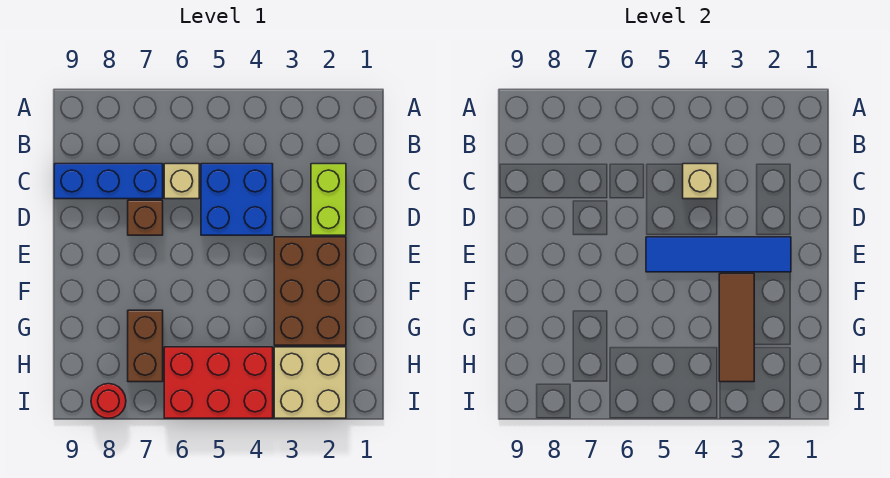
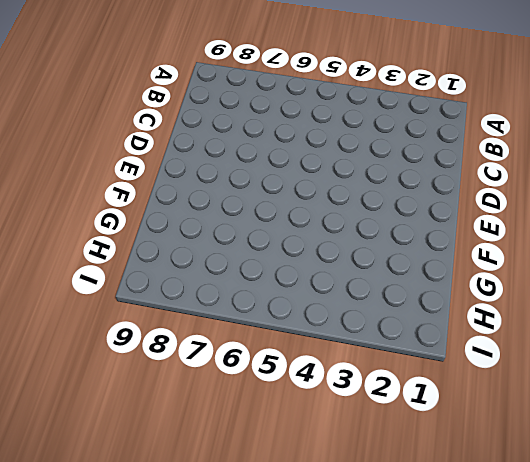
none -> lime brick C2:D2 level 1
none -> blue brick C4:D5 level 1
none -> tan brick C6 level 1

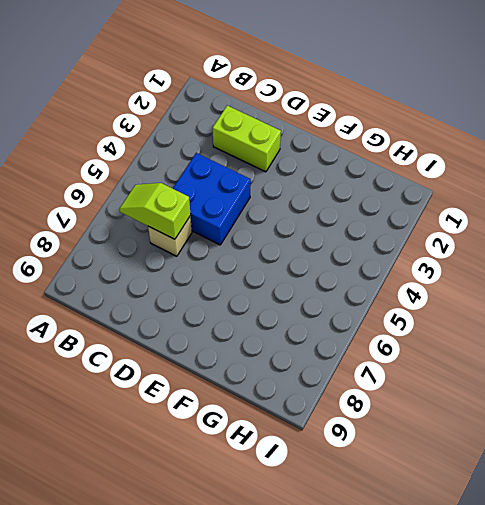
lime slope B6:C6 level 2 top C -> none
none -> blue brick C7:C9 level 1
none -> brown brick D7 level 1
none -> brown brick E2:G3 level 1

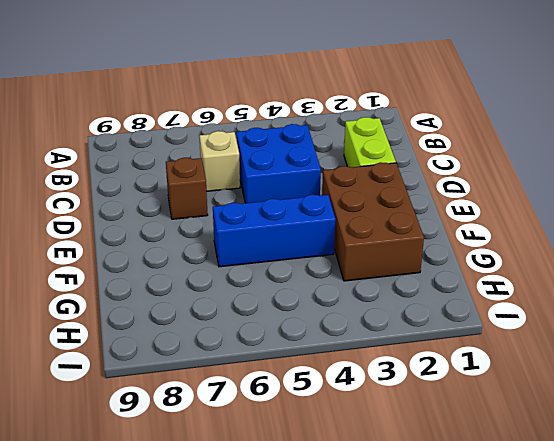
blue brick F4:F6 level 1 -> blue brick C7:C9 level 1
none -> brown brick G7:H7 level 1
none -> tan brick H2:I3 level 1
none -> red brick H4:I6 level 1

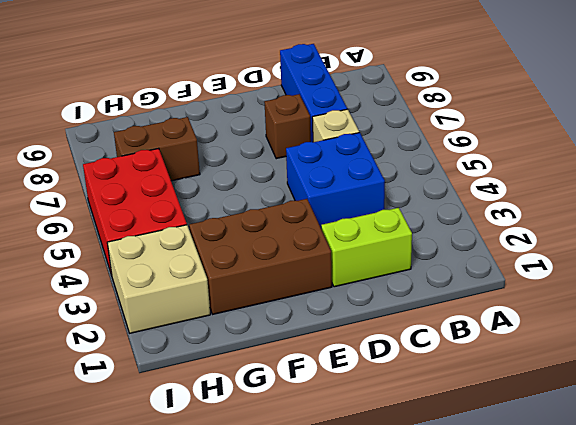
none -> red round brick I8 level 1
none -> tan brick C4 level 2
none -> blue tile E2:E5 level 2

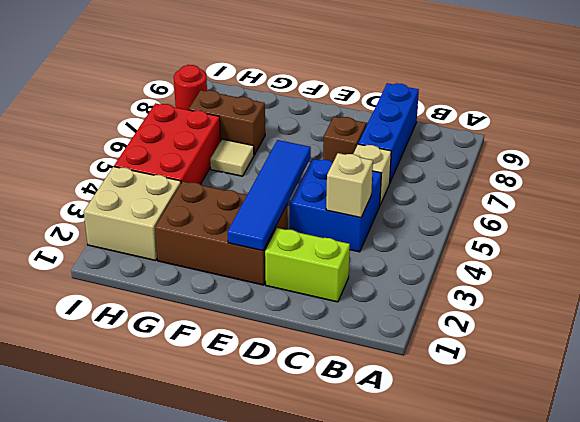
tan tile G6 level 1 -> none
none -> brown tile F3:H3 level 2

